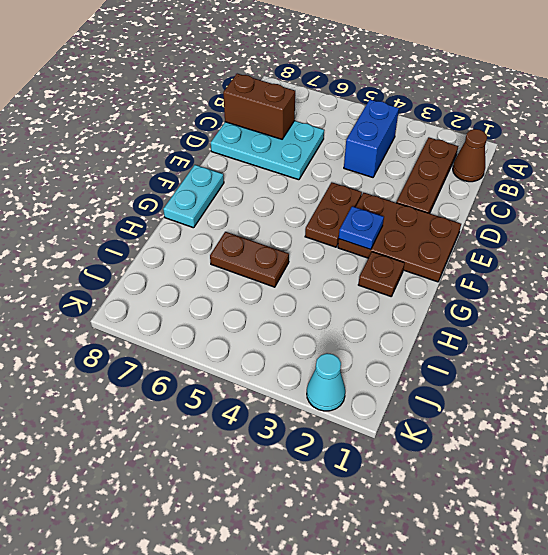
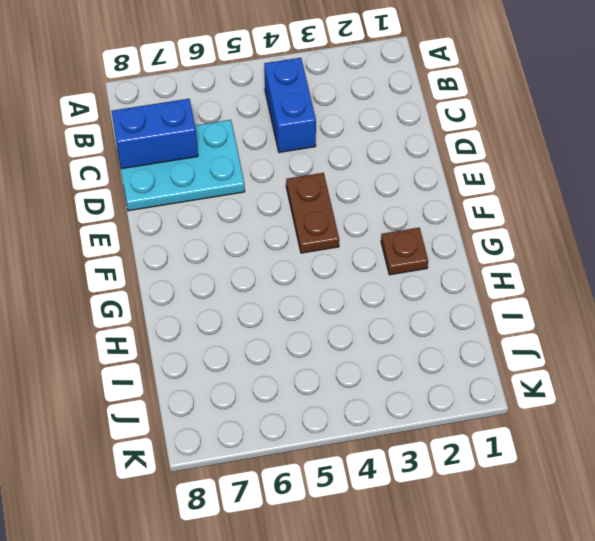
blue brick C7:C8 level 2 -> brown brick C7:C8 level 2
none -> brown cone B1 level 1
none -> brown plate B2:D2 level 1
none -> brown plate E1:F3 level 1

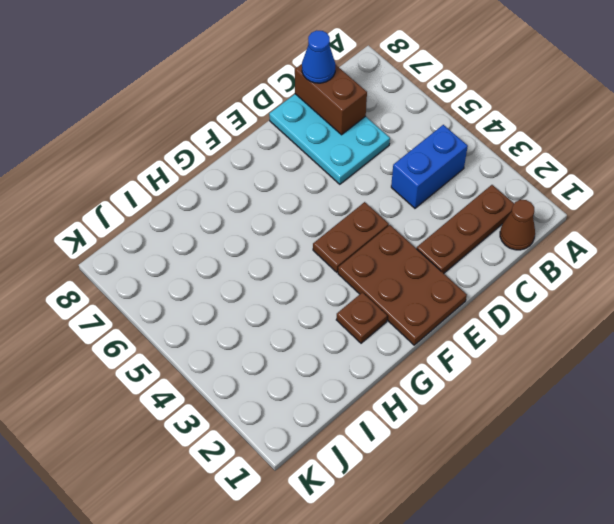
blue cone C8 level 3 -> none
none -> cyan plate F8:G8 level 1
none -> brown plate H5:H6 level 1
none -> cyan cone K2 level 1

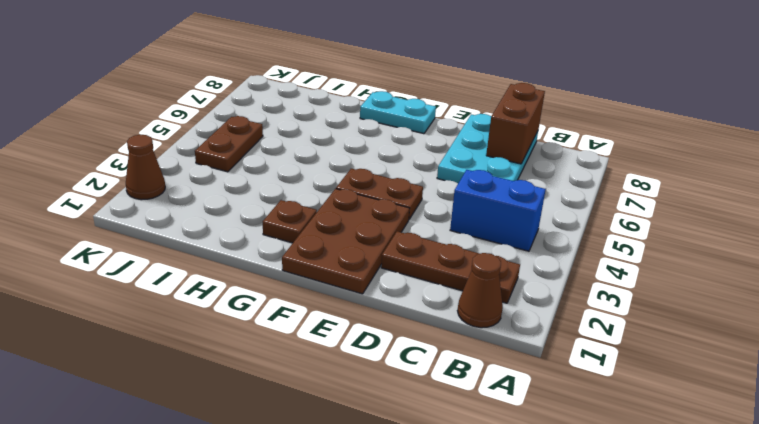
brown plate J4:J5 level 1 -> brown plate H5:H6 level 1
brown cone K2 level 1 -> cyan cone K2 level 1
none -> blue plate F3 level 2

